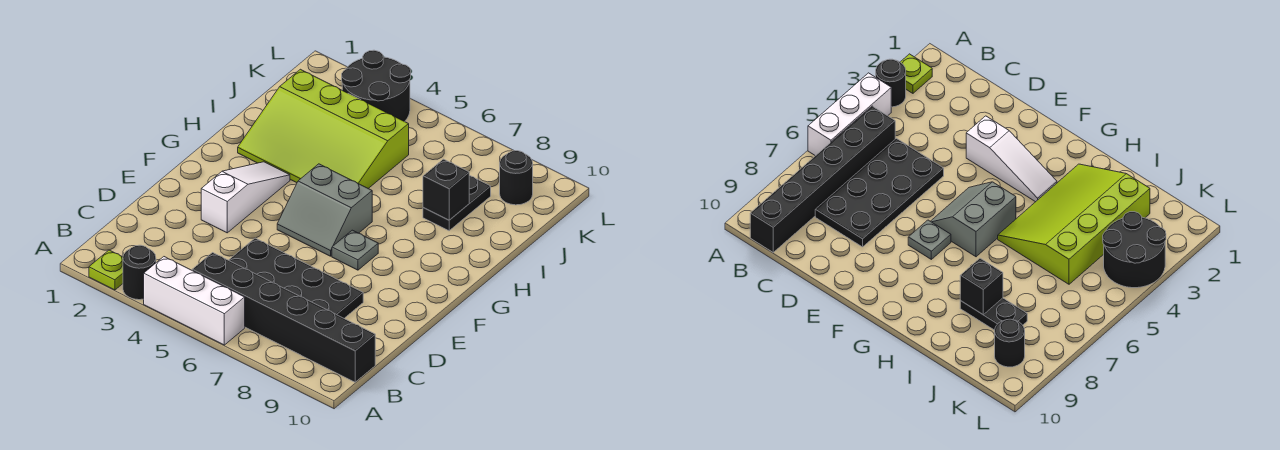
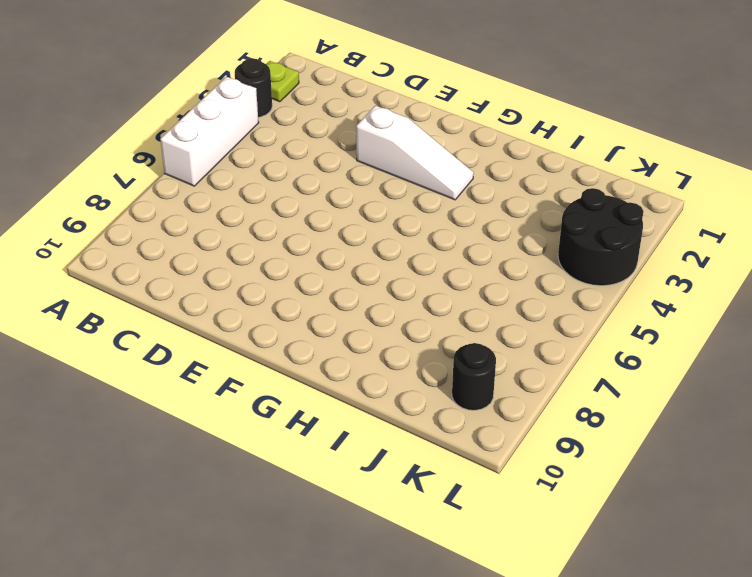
none -> black brick B5:B10 level 1
none -> black plate C5:D8 level 1
none -> grey slope F5:G6 level 1 top G

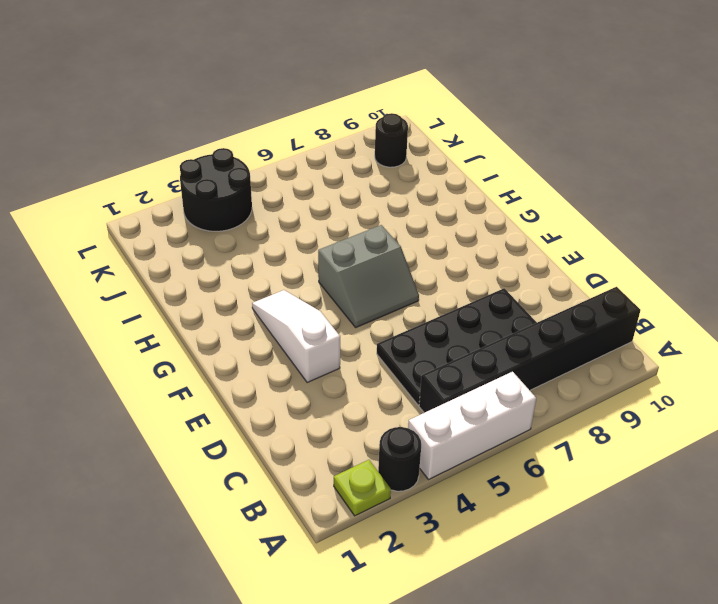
none -> grey plate F7 level 1
none -> lime slope H2:J5 level 1 top J
none -> black plate I8:J8 level 1

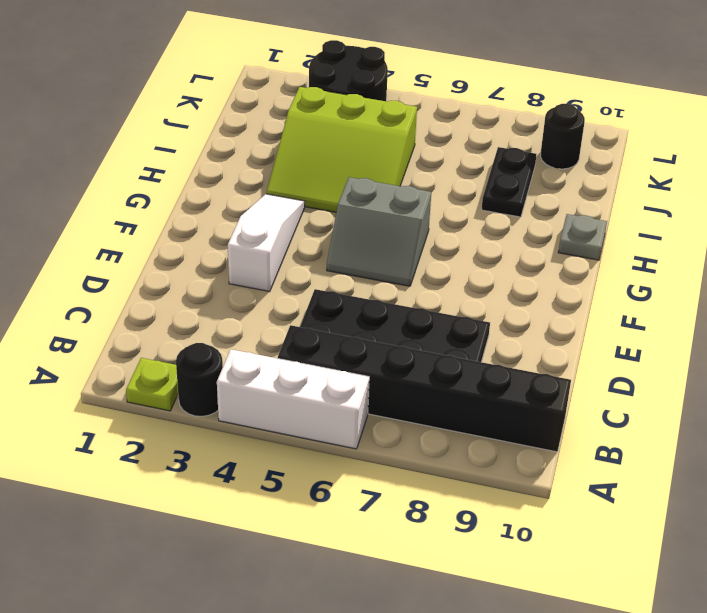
lime slope H3:J5 level 1 top J -> lime slope H2:J5 level 1 top J
grey plate H10 level 1 -> grey plate F7 level 1
none -> black brick I8 level 2

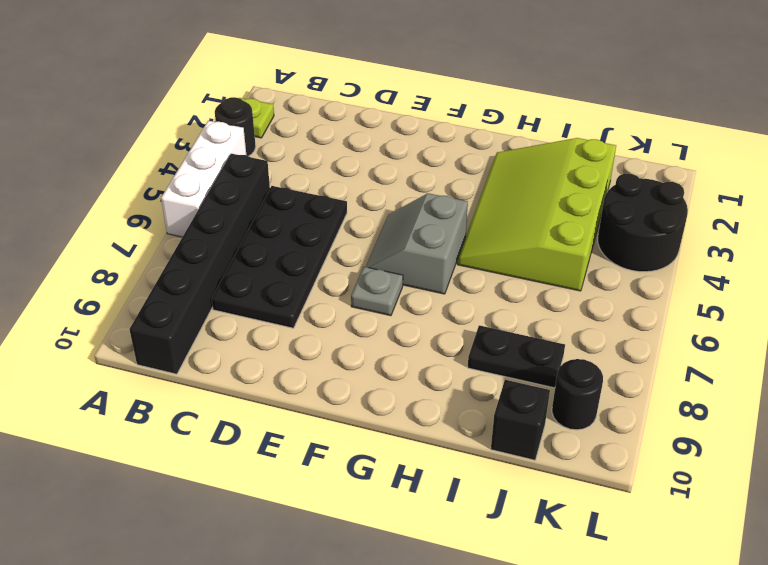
black brick J10 level 1 -> black brick I8 level 2
none -> white slope E3:G3 level 1 top E

